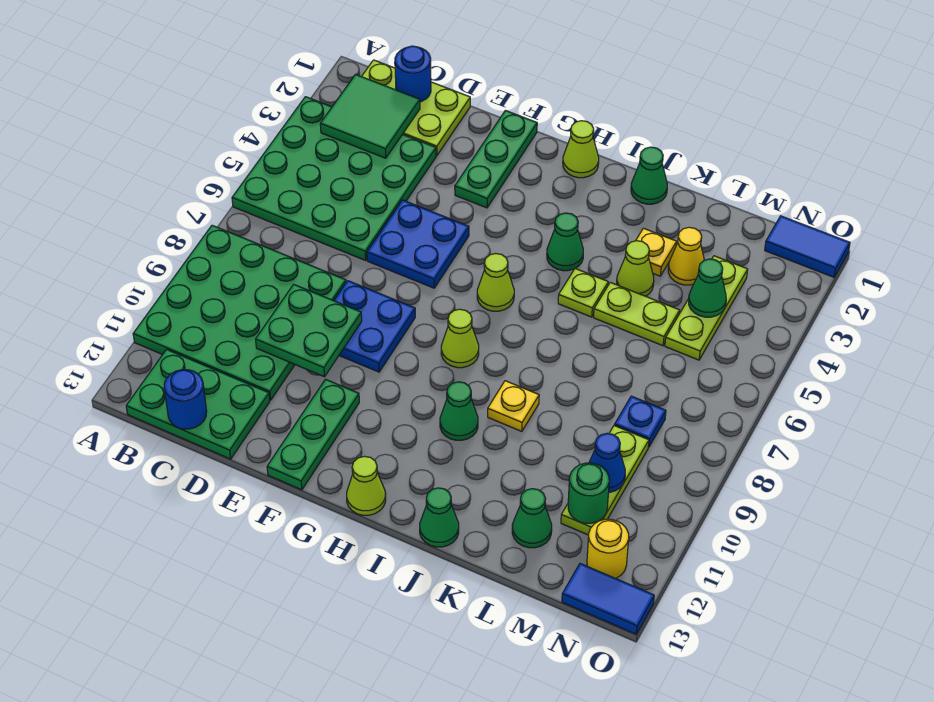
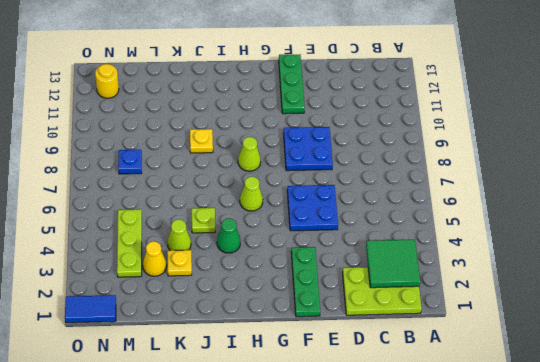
none -> green plate A3:D6 level 1
none -> green plate A8:D11 level 1
none -> green plate B12:D13 level 1
none -> lime cone H1 level 1

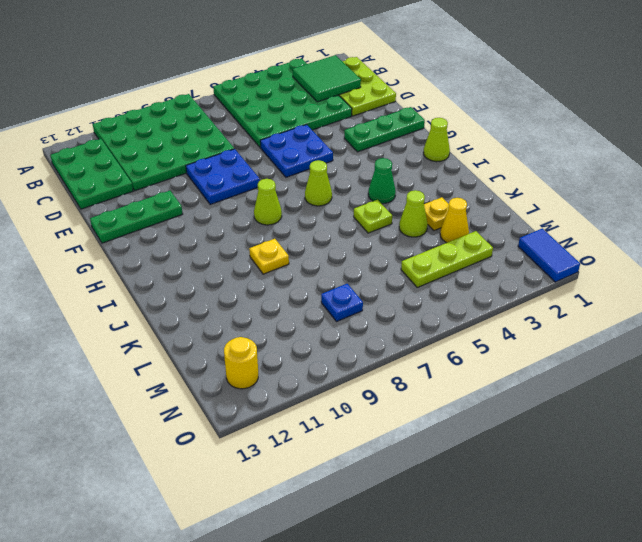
none -> lime cone H13 level 1
none -> green cone I10 level 1
none -> green cone J1 level 1
none -> green cone J13 level 1

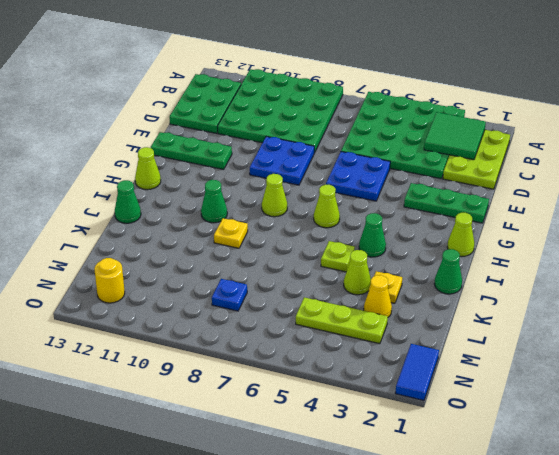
none -> lime plate K5:L5 level 1
none -> green cone L12 level 1
none -> lime plate M9:M11 level 1
none -> blue tile N13:O13 level 1

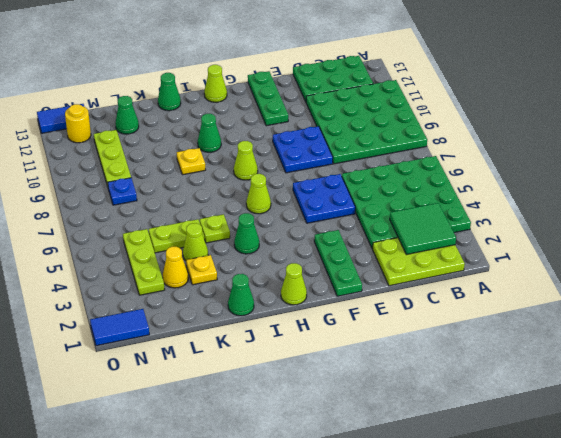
none -> blue round brick C1 level 2
none -> blue round brick C13 level 2
none -> green plate D9:E10 level 2
none -> green cone M4 level 2

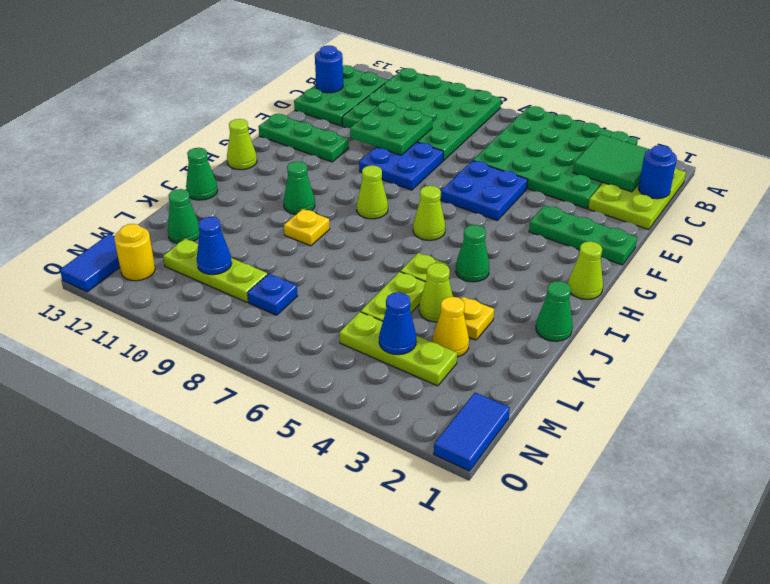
blue cone M4 level 2 -> green cone M4 level 2
none -> green round brick M11 level 2

